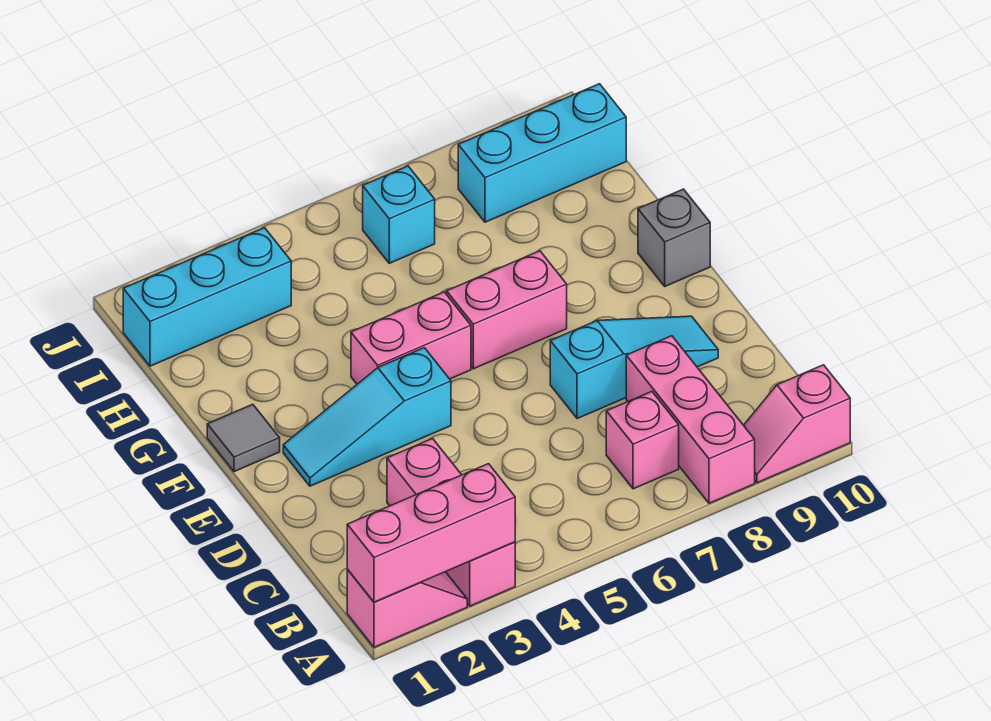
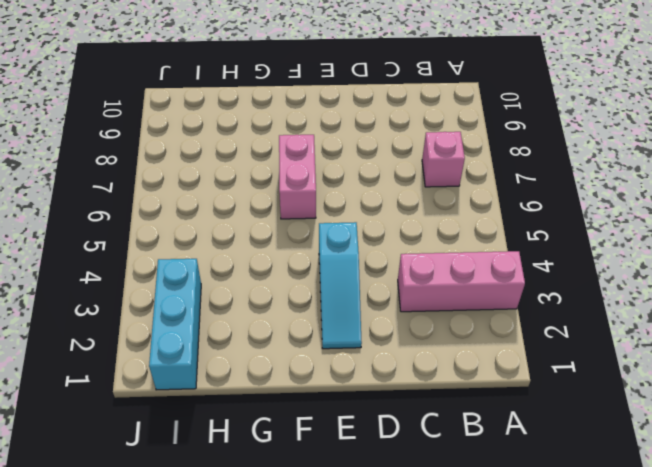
none -> pink slope A1:A2 level 1 top 1
none -> pink brick A8:C8 level 1
none -> pink slope A9:A10 level 1 top 10

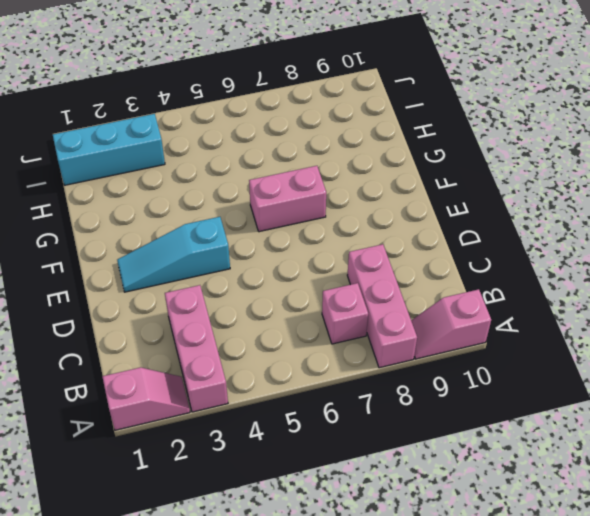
none -> cyan slope D7:D9 level 1 top 7
none -> grey tile F1 level 1
none -> pink brick F4:F5 level 1

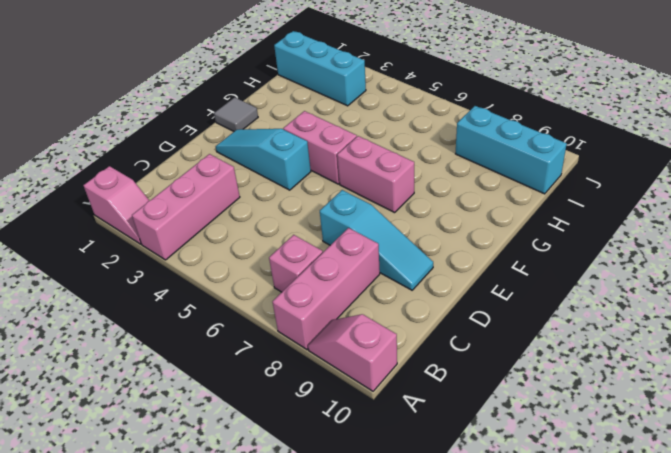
none -> grey brick F10 level 1
none -> cyan brick I6 level 1
none -> pink brick A1:A3 level 2

